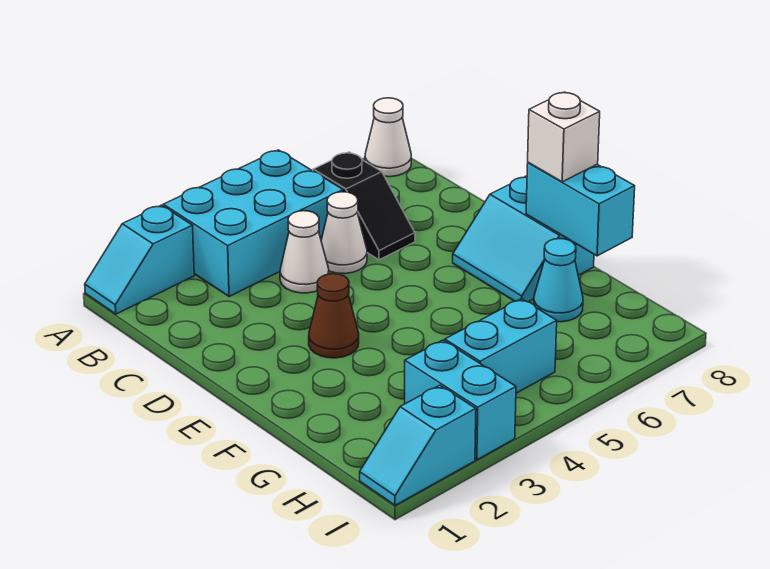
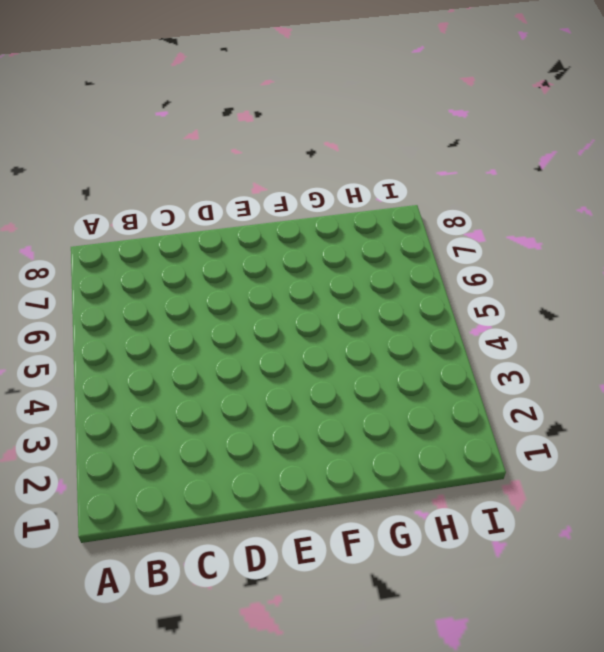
none -> cyan slope A1:A2 level 1 top 2
none -> cyan brick A3:B5 level 1
none -> white cone A8 level 1

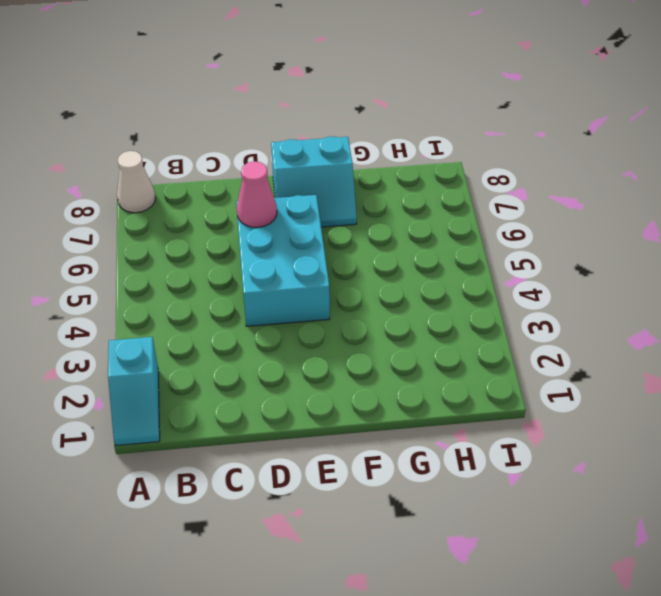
cyan brick D4:E6 level 1 -> cyan brick A3:B5 level 1
pink cone D6 level 2 -> none
none -> black slope B6:C6 level 1 top B
none -> white cone C4 level 1
none -> white cone C5 level 1

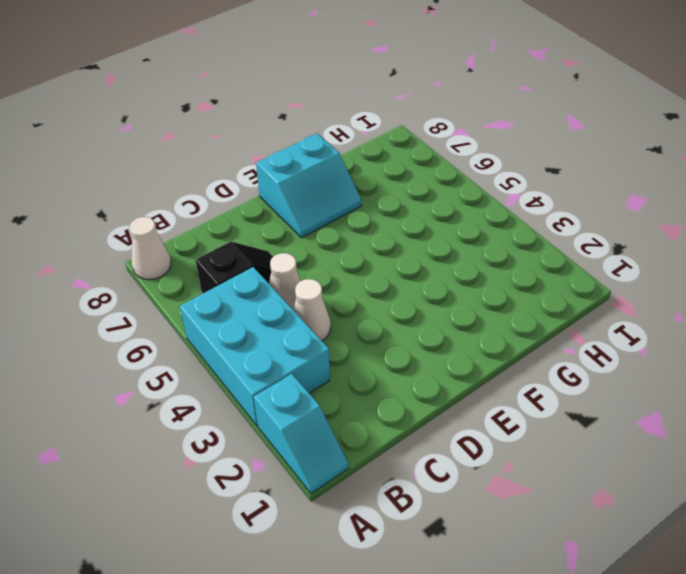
none -> brown cone E3 level 1
none -> cyan cone G7 level 1
none -> cyan brick H3:I3 level 1

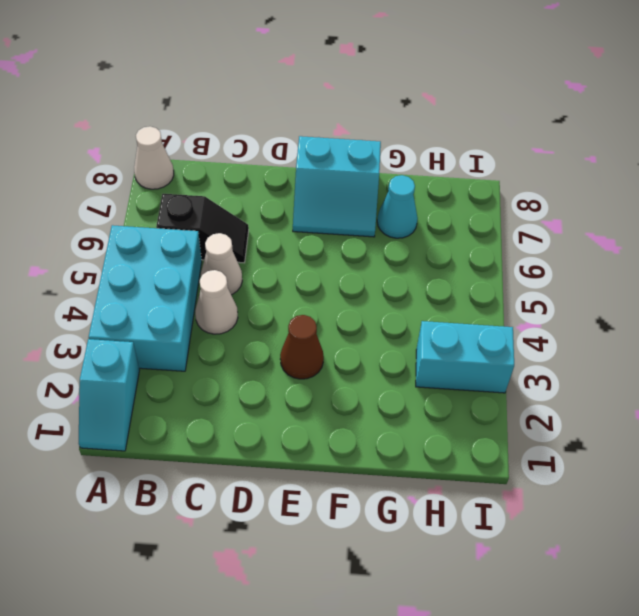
none -> cyan brick H4:H5 level 1
none -> cyan slope I1:I2 level 1 top 2
none -> cyan brick F8:G8 level 2

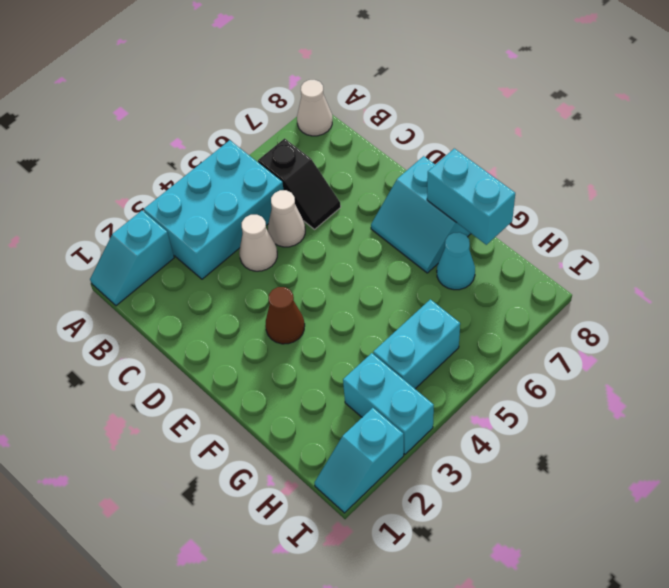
none -> white brick F8 level 3

